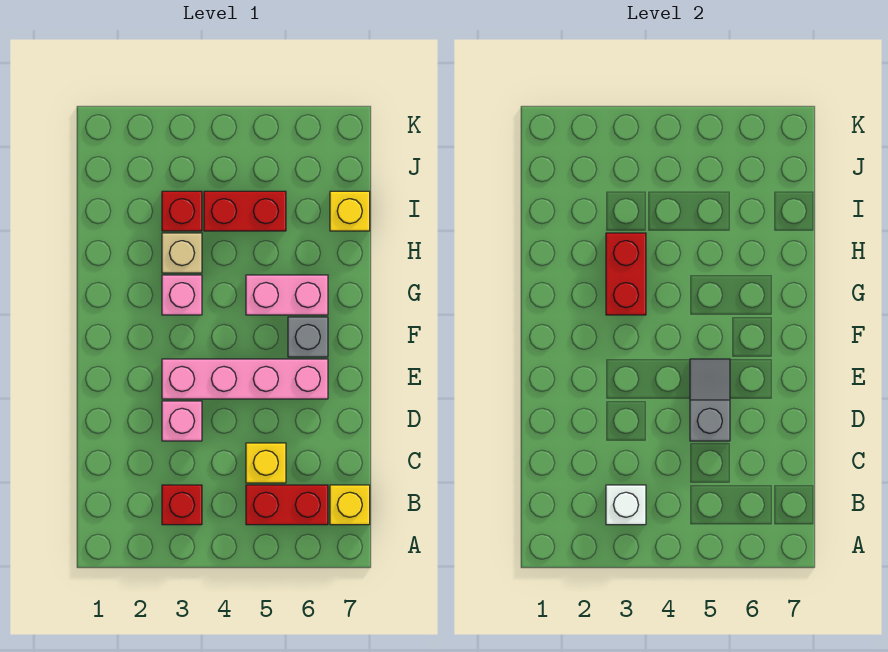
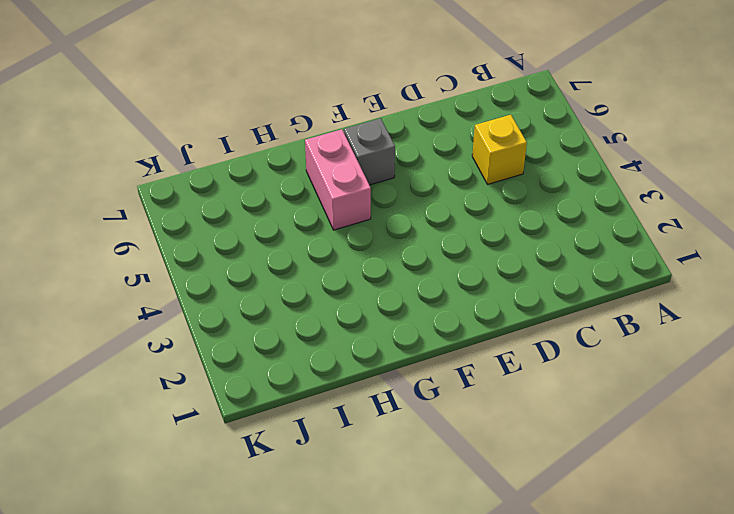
none -> red brick B3 level 1
none -> red brick B5:B6 level 1
none -> yellow brick B7 level 1

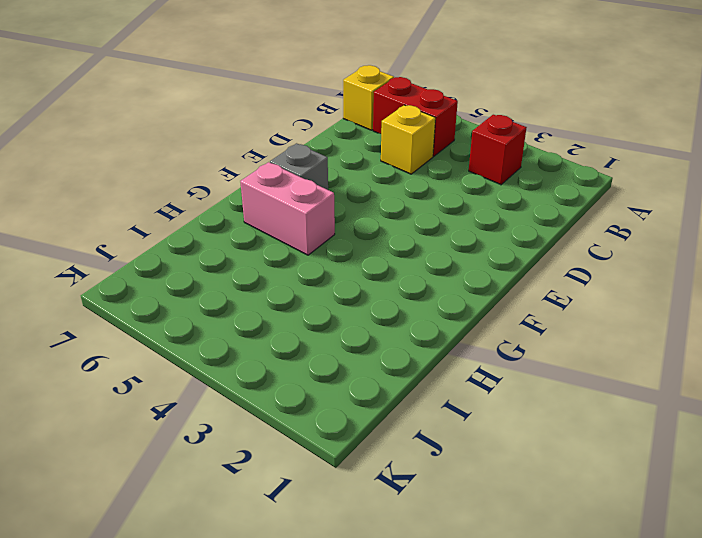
none -> pink brick D3 level 1
none -> pink brick E3:E6 level 1
none -> pink brick G3 level 1

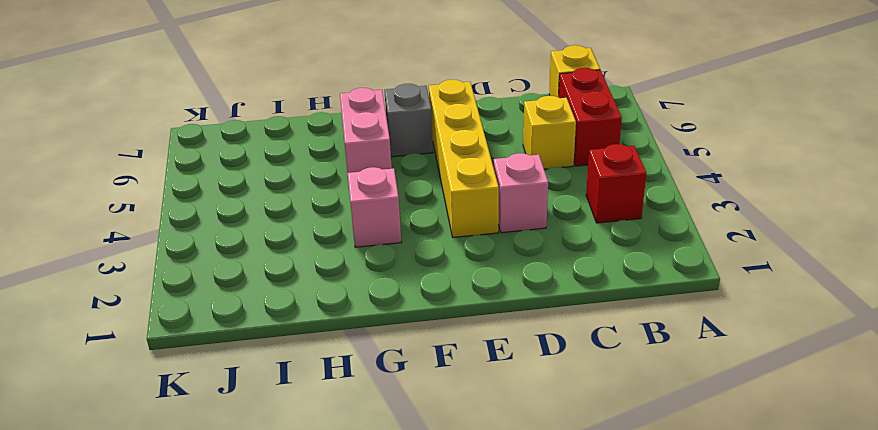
yellow brick E3:E6 level 1 -> pink brick E3:E6 level 1
none -> tan brick H3 level 1
none -> red brick I3 level 1
none -> red brick I4:I5 level 1

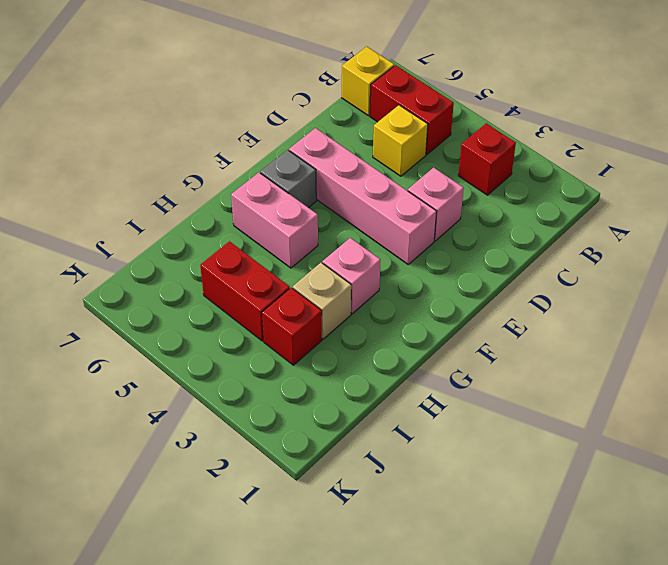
none -> yellow brick I7 level 1
none -> white brick B3 level 2
none -> grey slope D5:E5 level 2 top D

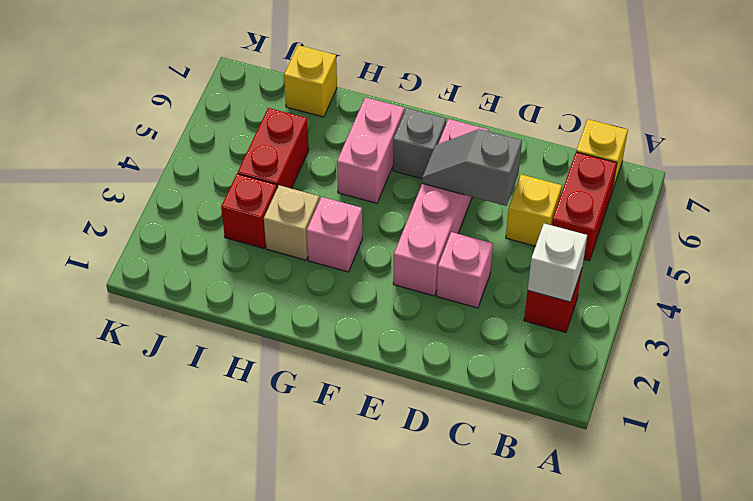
none -> red brick G3:H3 level 2

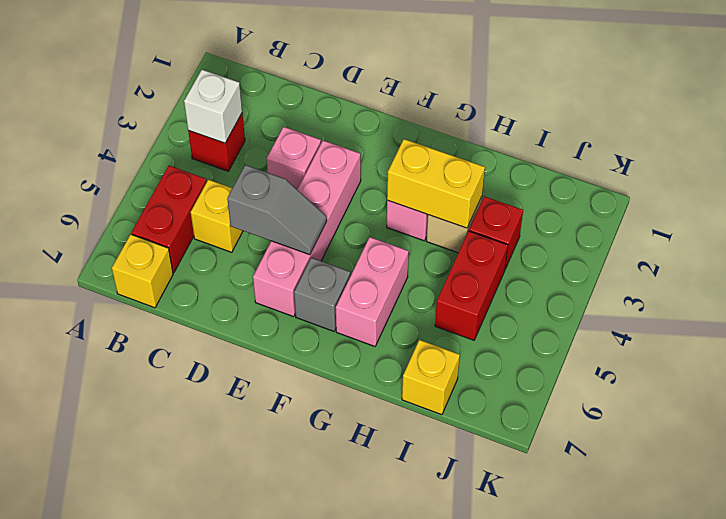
yellow brick G3:H3 level 2 -> red brick G3:H3 level 2

